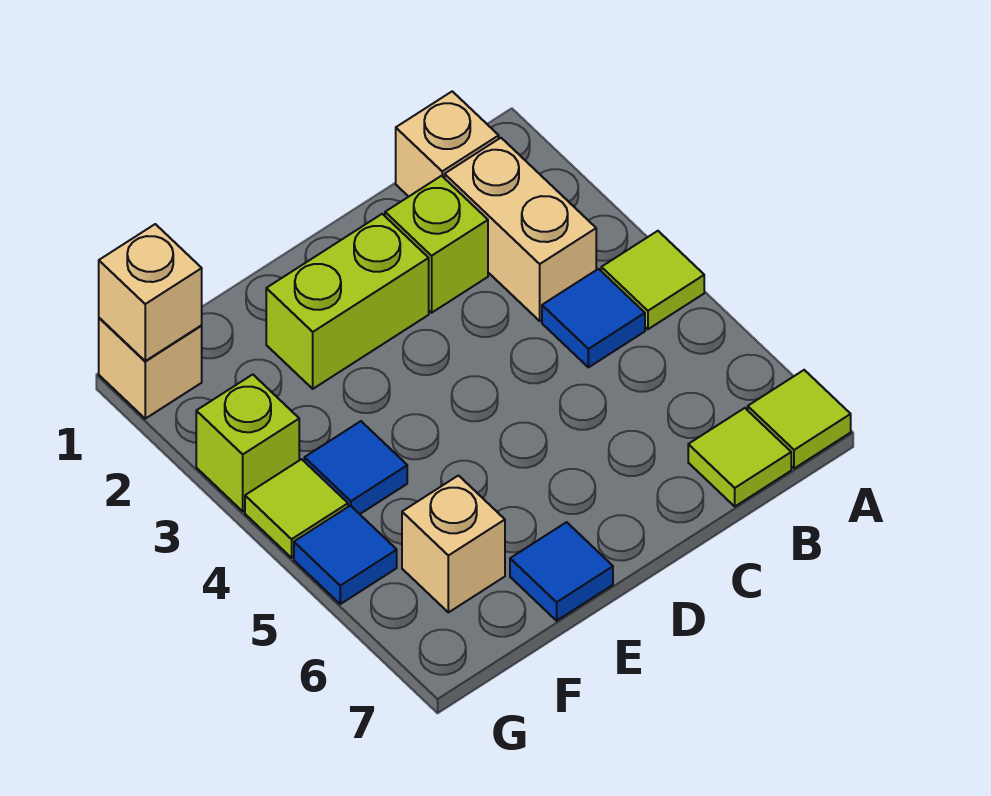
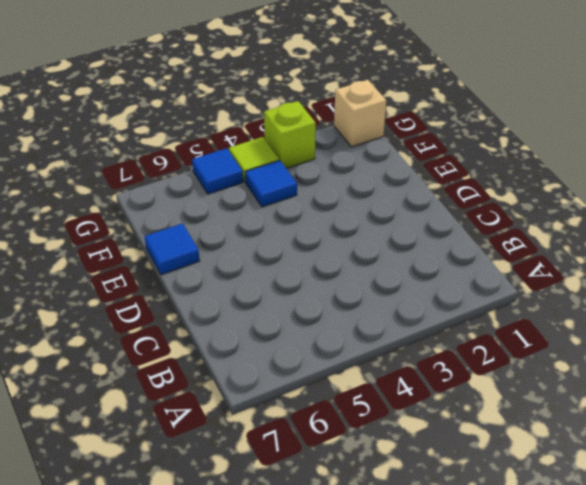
none -> lime tile A4 level 1
none -> lime tile A7 level 1
none -> tan brick B1 level 1

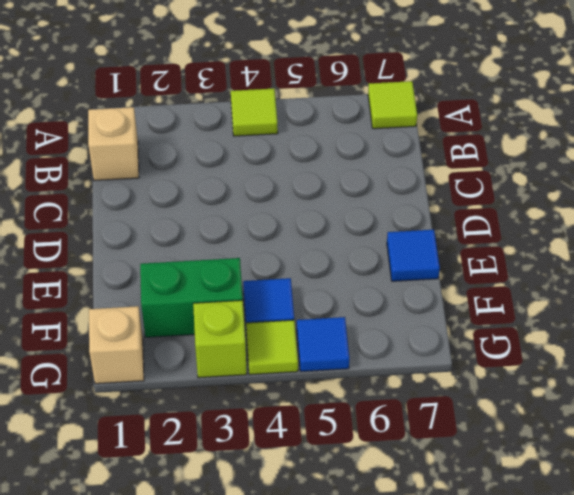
green brick F2:F3 level 1 -> none
none -> tan brick B2:B3 level 1
none -> blue tile B4 level 1
none -> lime tile B7 level 1

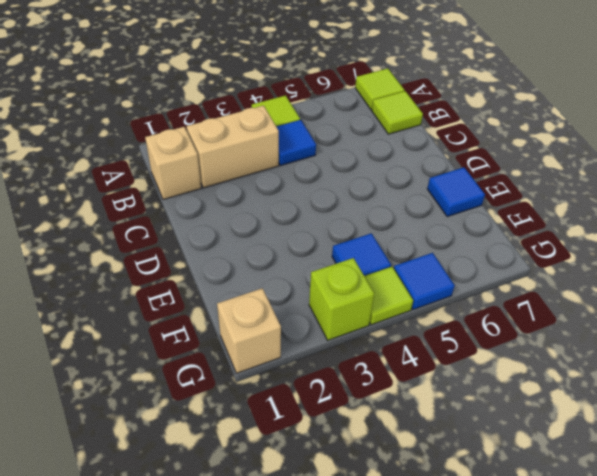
none -> lime brick C2 level 1
none -> lime brick D2:E2 level 1
none -> tan brick F6 level 1

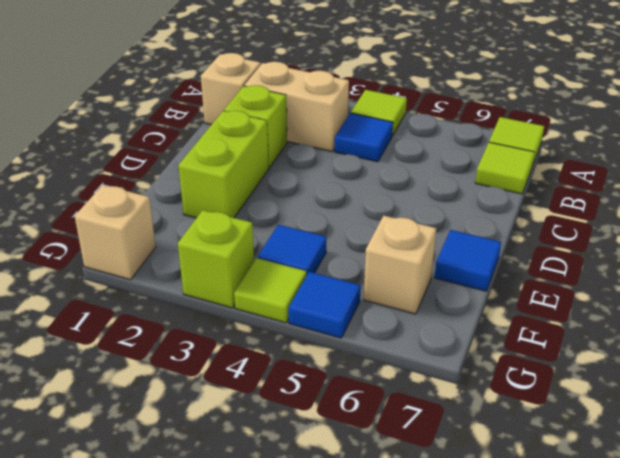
none -> tan brick G1 level 2

